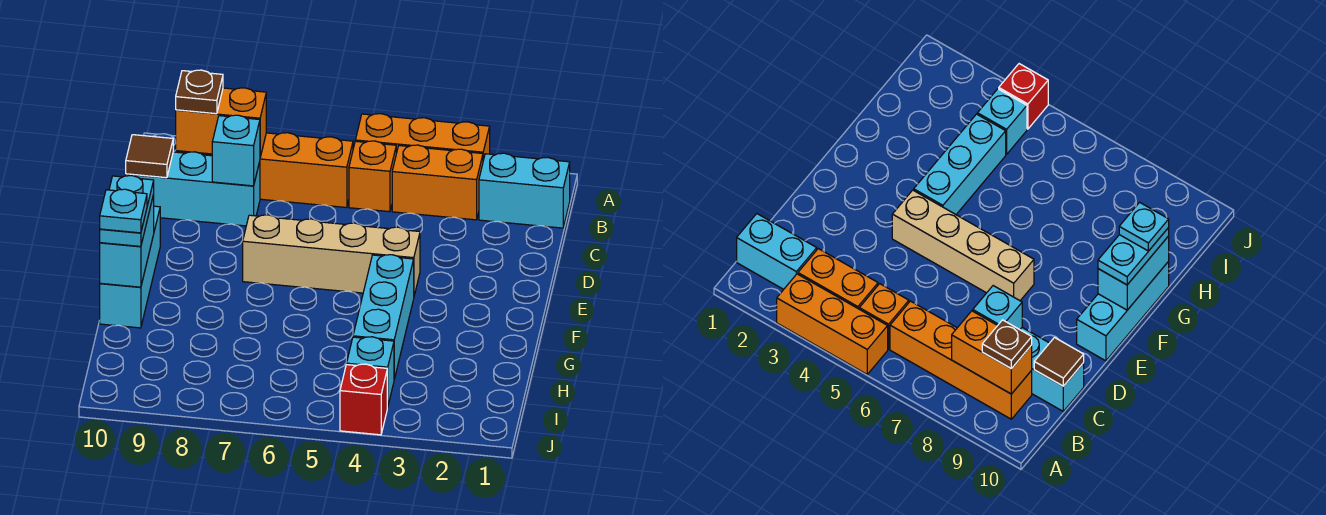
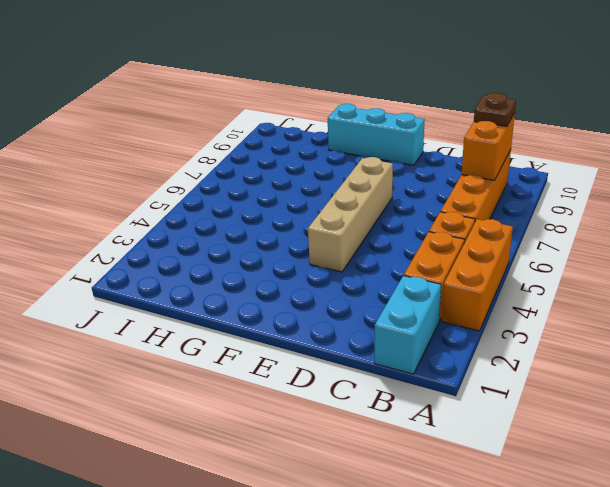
none -> cyan brick C8:C10 level 1
none -> cyan brick F4:H4 level 1
none -> cyan brick I4 level 1

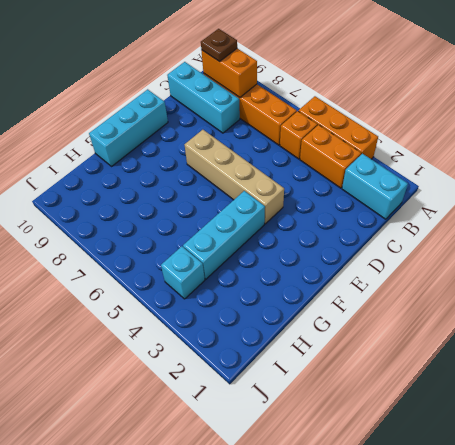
none -> red brick J4 level 1
none -> cyan brick C8 level 2
none -> brown tile C10 level 2

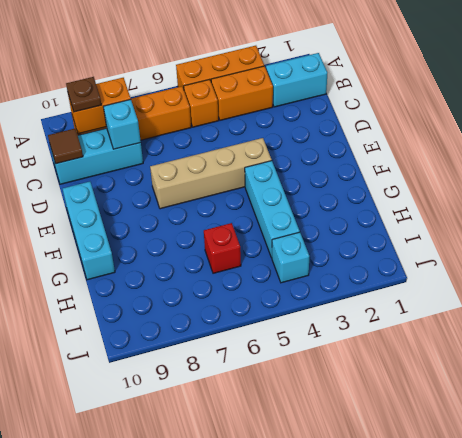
red brick H6 level 1 -> red brick J4 level 1
none -> cyan brick F10:G10 level 2
none -> cyan plate F10:G10 level 3
none -> cyan plate G10 level 4

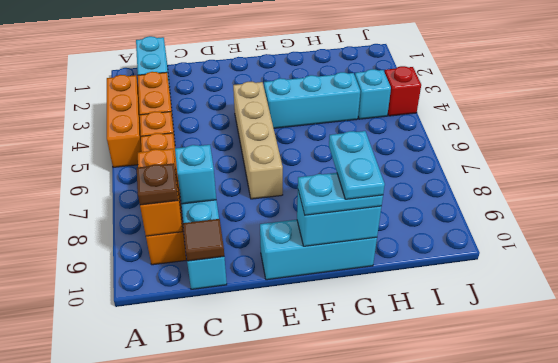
cyan plate G9:G10 level 4 -> cyan plate G10 level 4

